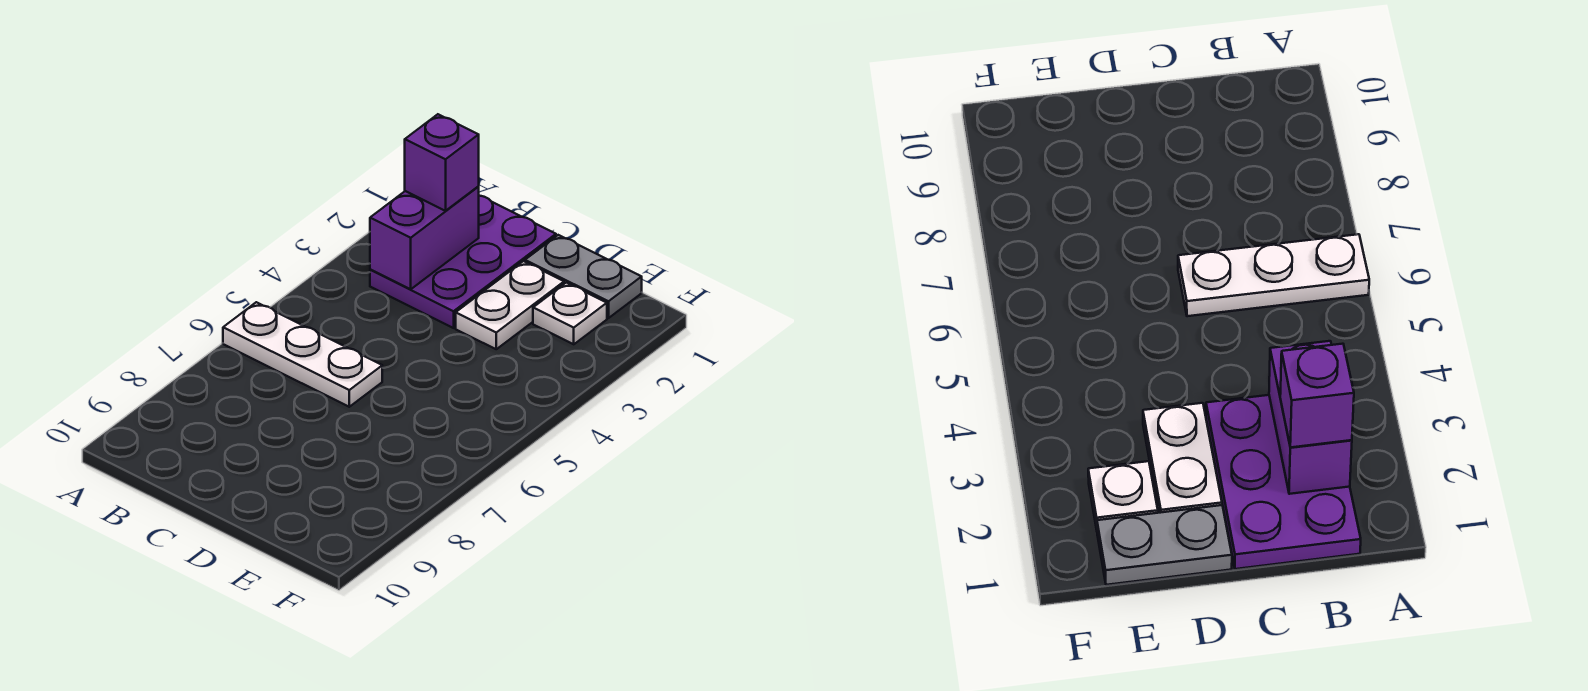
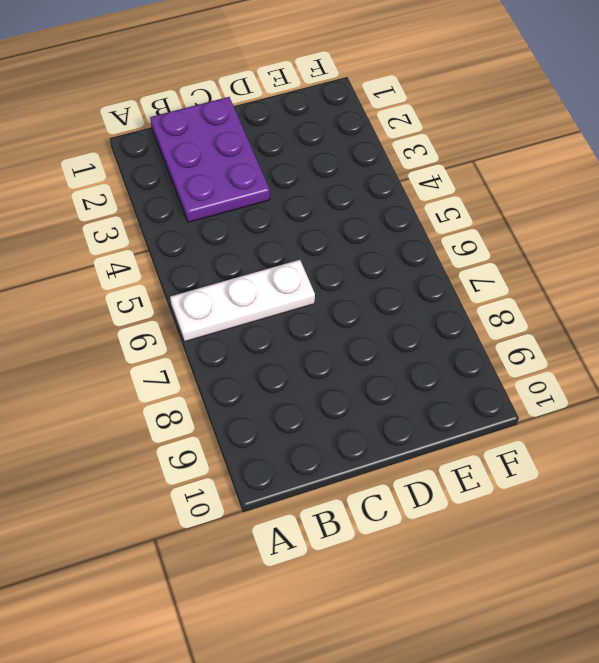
none -> grey plate D1:E1 level 1
none -> white plate D2:D3 level 1

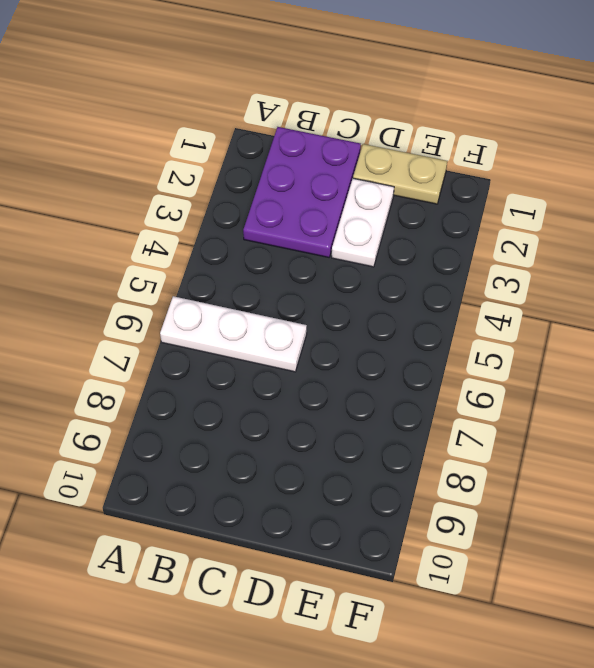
tan plate D1:E1 level 1 -> grey plate D1:E1 level 1
none -> white plate E2 level 1
none -> purple brick B2:B3 level 2

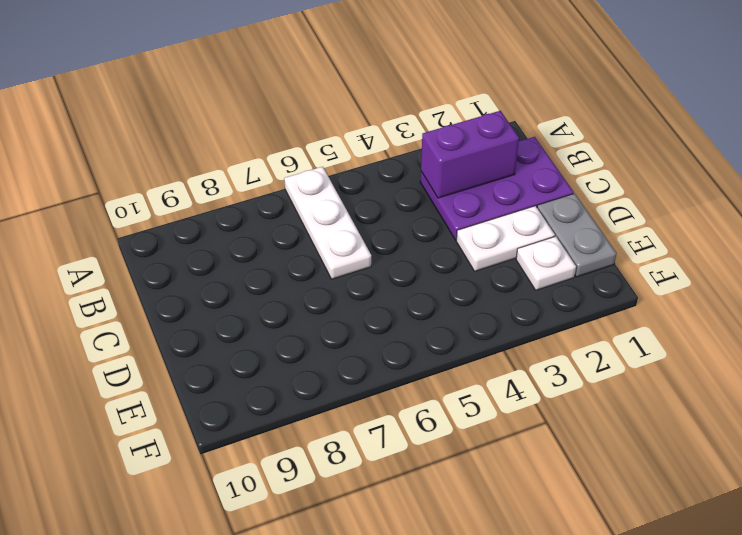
none -> purple brick B2 level 3

